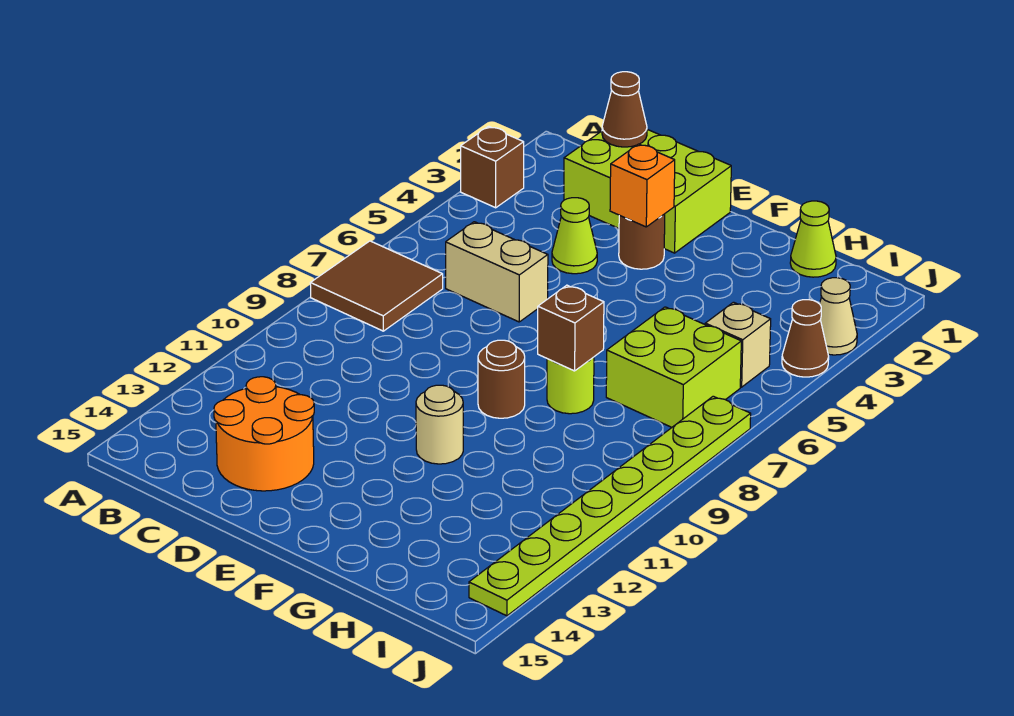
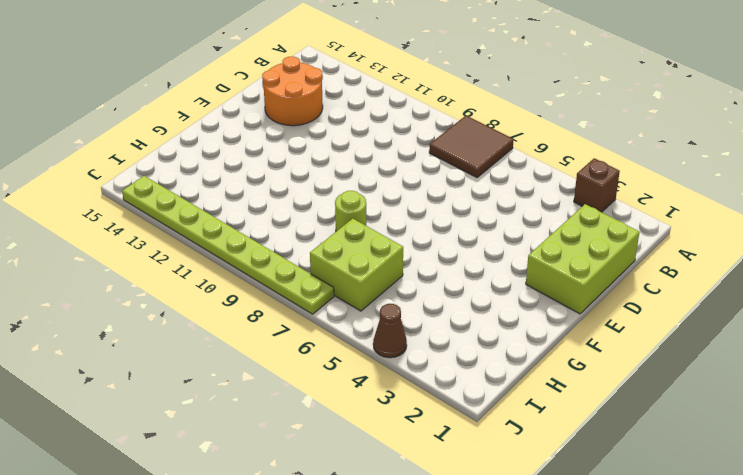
none -> tan brick C6:D6 level 1
none -> lime cone D4 level 1
none -> brown round brick E3 level 1

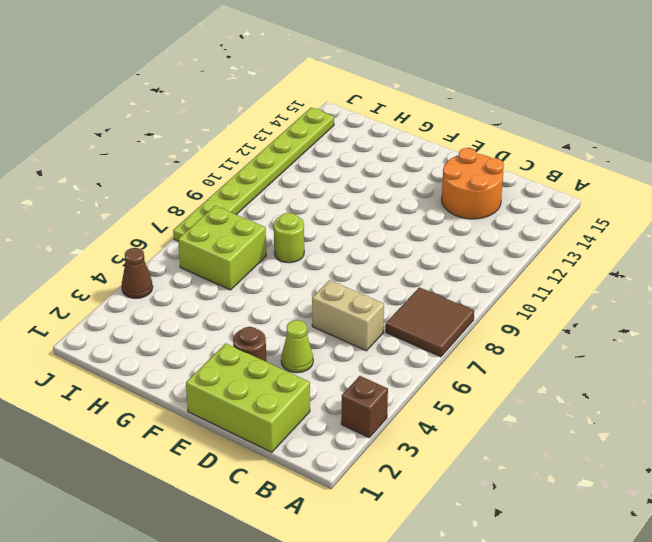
none -> brown round brick F9 level 1
none -> tan round brick F11 level 1
none -> lime cone H1 level 1

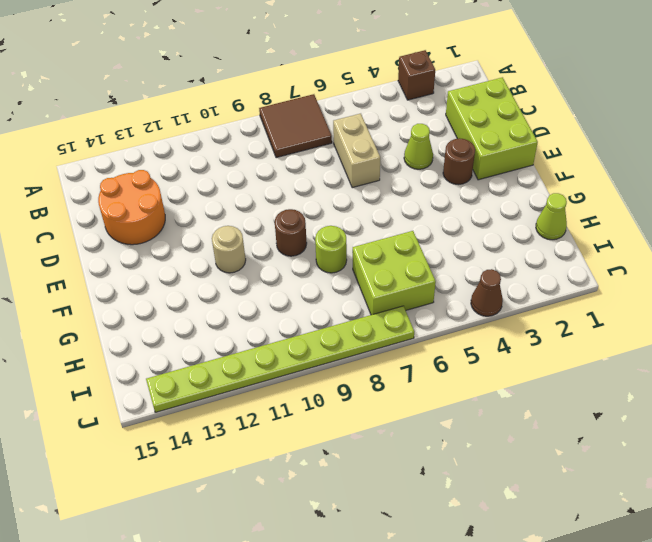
none -> tan brick I5 level 1
none -> tan cone J3 level 1
none -> brown cone C1 level 2

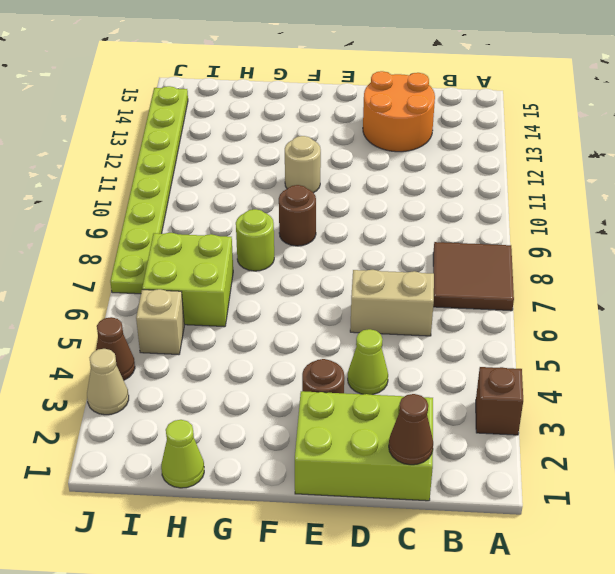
none -> orange brick E3 level 2
none -> brown brick G8 level 2

